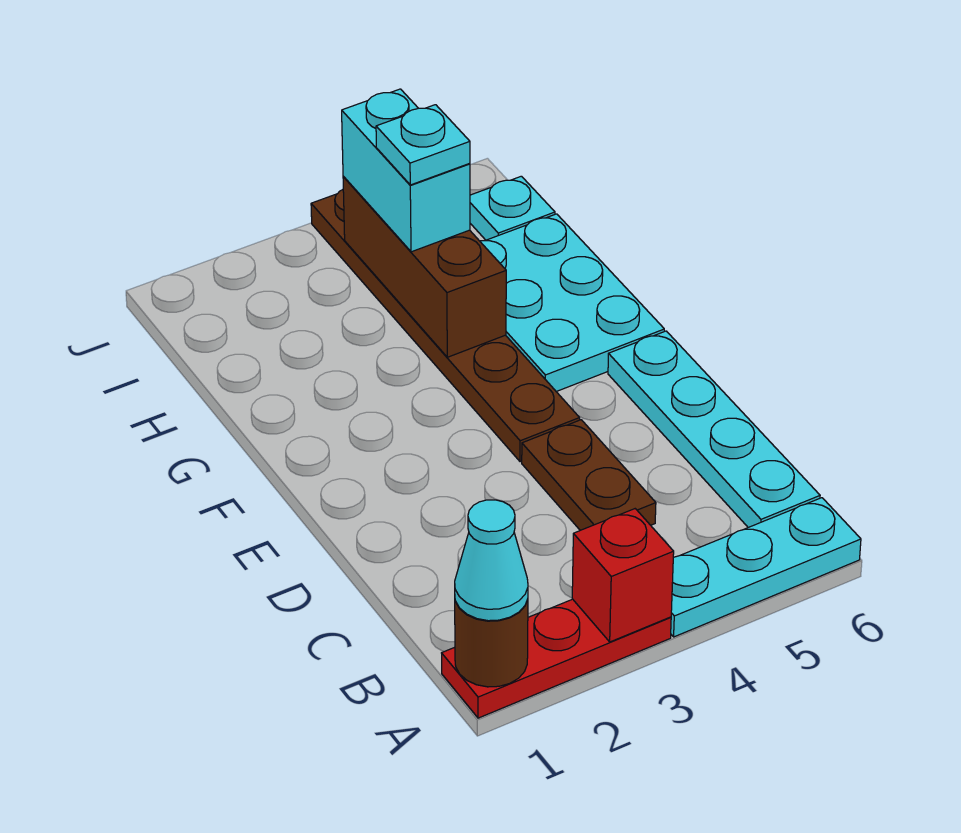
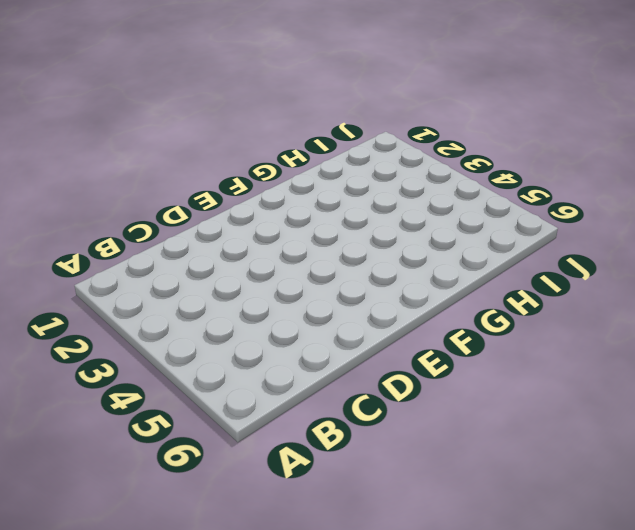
none -> red plate A1:A3 level 1
none -> cyan plate A4:A6 level 1
none -> cyan plate B6:E6 level 1

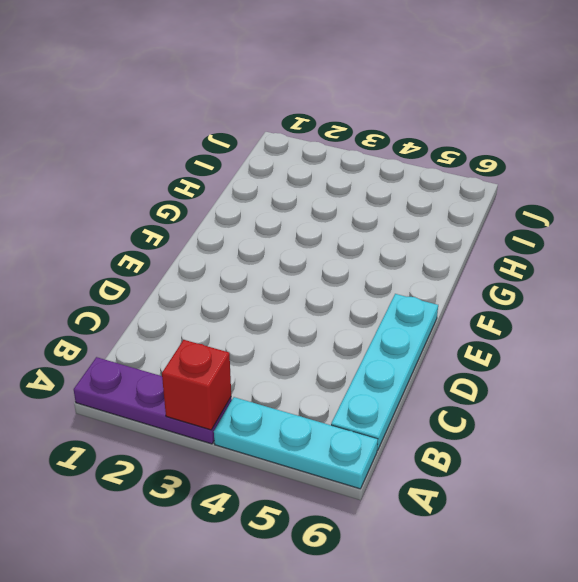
purple plate A1:A3 level 1 -> red plate A1:A3 level 1
none -> brown plate C4:D4 level 1
none -> brown plate E4:J4 level 1
none -> cyan plate F5:H6 level 1

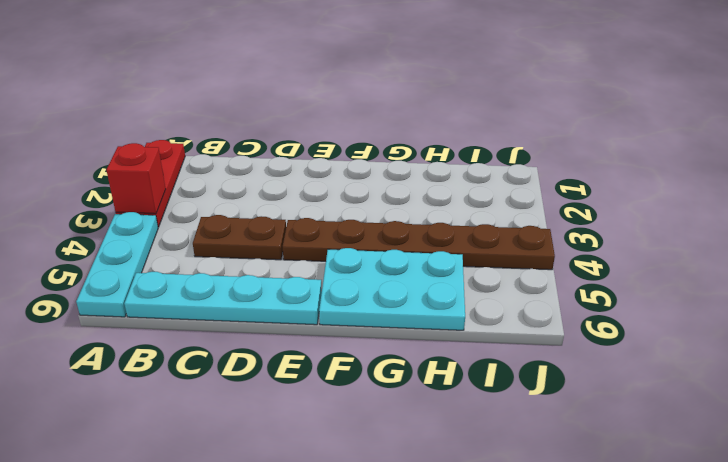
none -> cyan plate I6 level 1
none -> brown round brick A1 level 2
none -> brown brick G4:I4 level 2

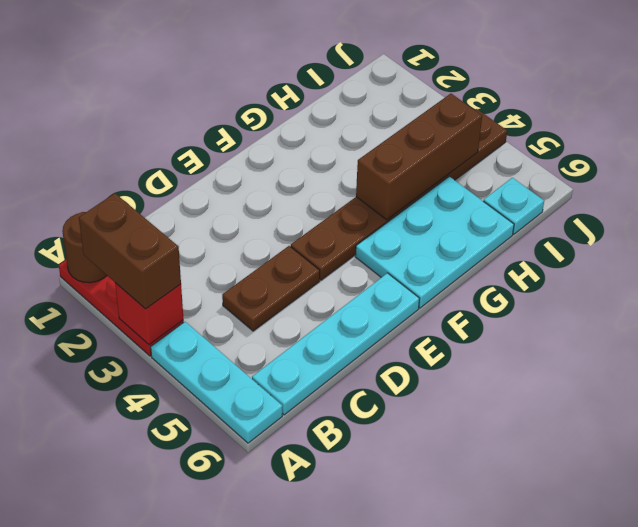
brown brick A2:A3 level 3 -> none
none -> cyan cone A1 level 3
none -> cyan brick H4:I4 level 3
none -> cyan plate H4 level 4

